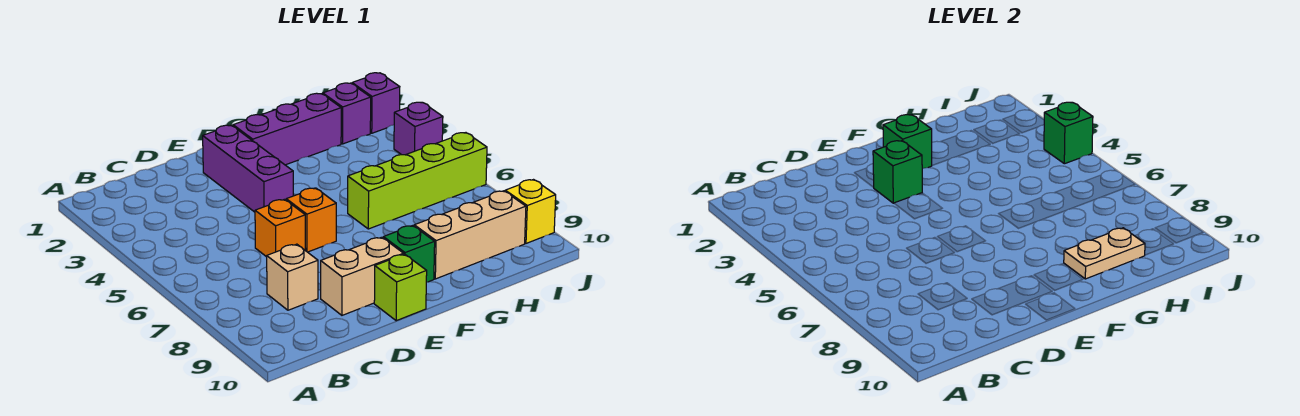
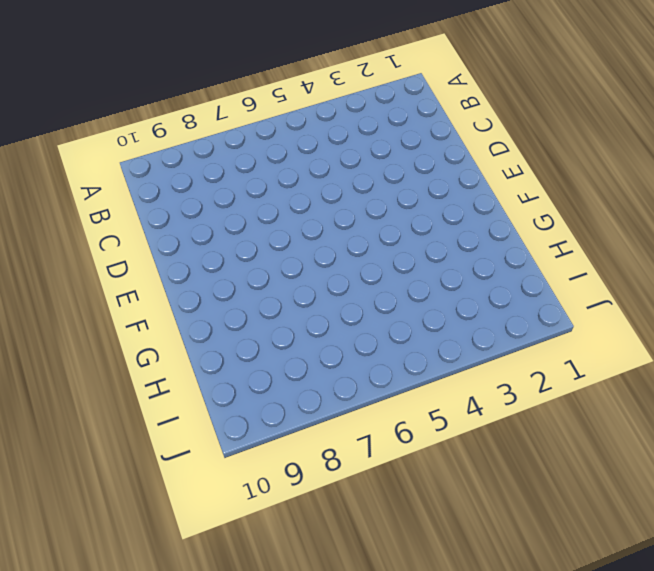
none -> tan brick C8 level 1
none -> orange brick D6 level 1
none -> tan brick D9:E9 level 1

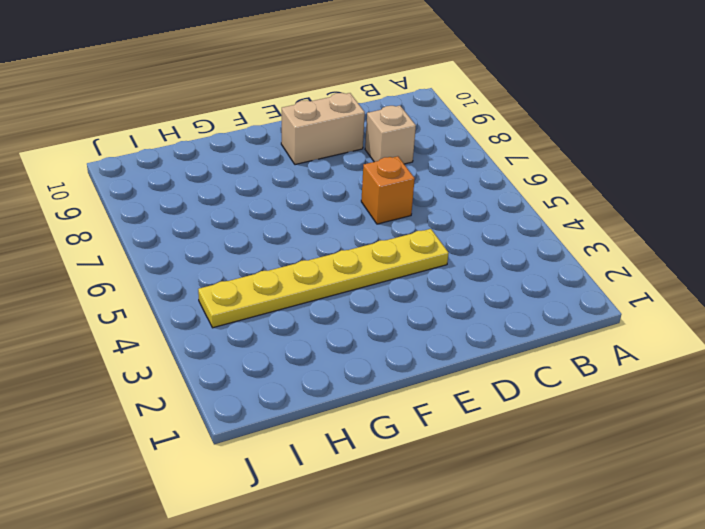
yellow plate D4:I4 level 1 -> purple brick E2:E4 level 1
none -> orange brick E6 level 1
none -> lime brick E10 level 1
none -> purple brick F2:H2 level 1

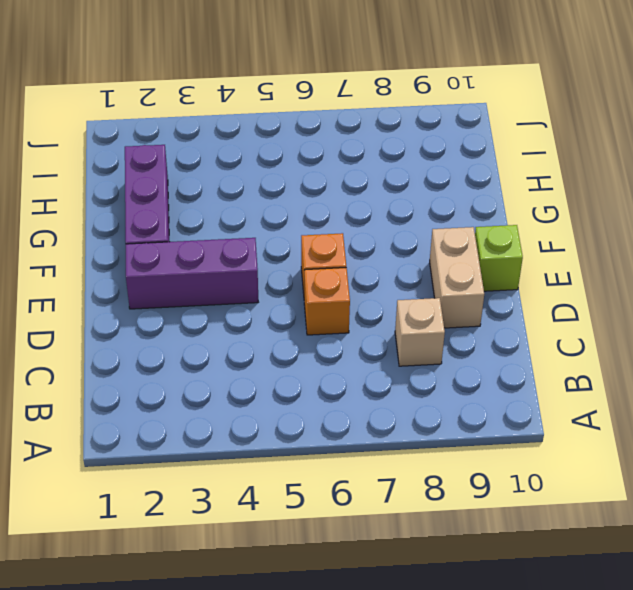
none -> green brick F9 level 1
none -> lime brick G6:J6 level 1
none -> tan brick G9:I9 level 1

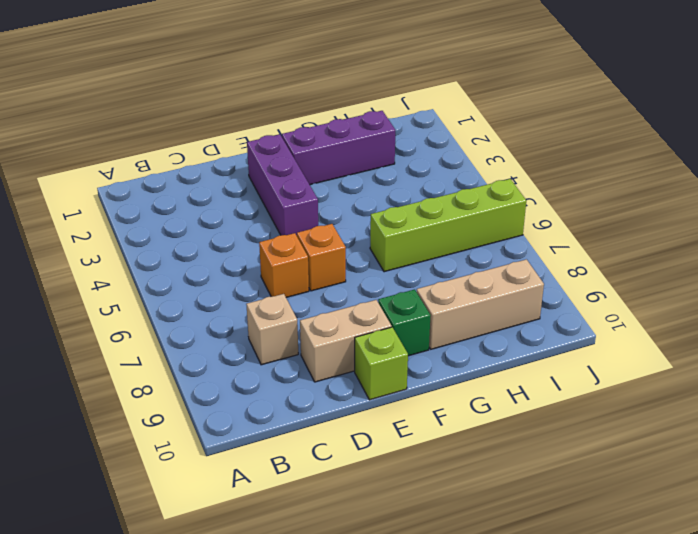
none -> purple brick I2 level 1
none -> purple brick J2 level 1
none -> purple brick J4 level 1

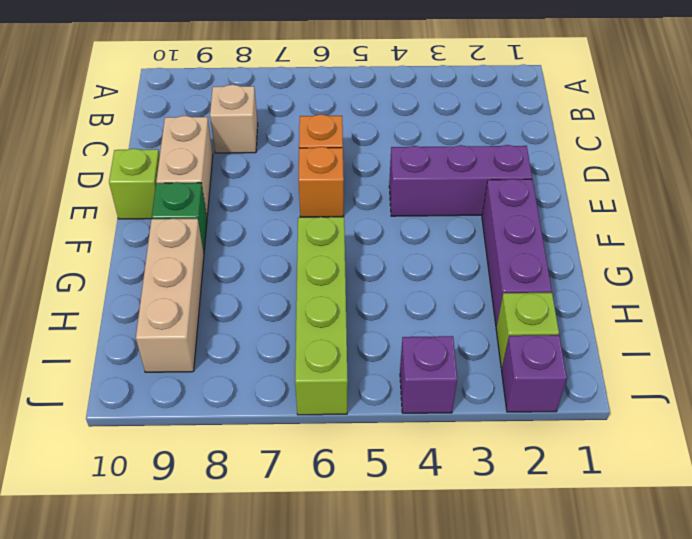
lime brick I2 level 1 -> purple brick I2 level 1
none -> yellow brick J9 level 1
none -> green brick E3 level 2
none -> green brick F2 level 2

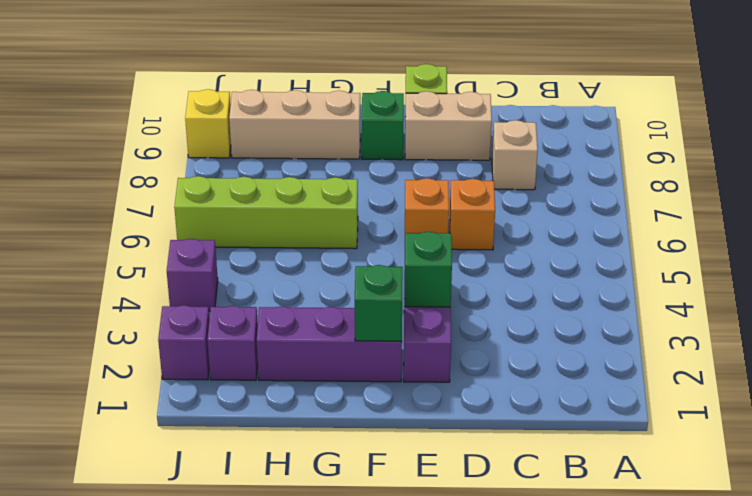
none -> tan plate G9:H9 level 2
none -> green brick J4 level 2

